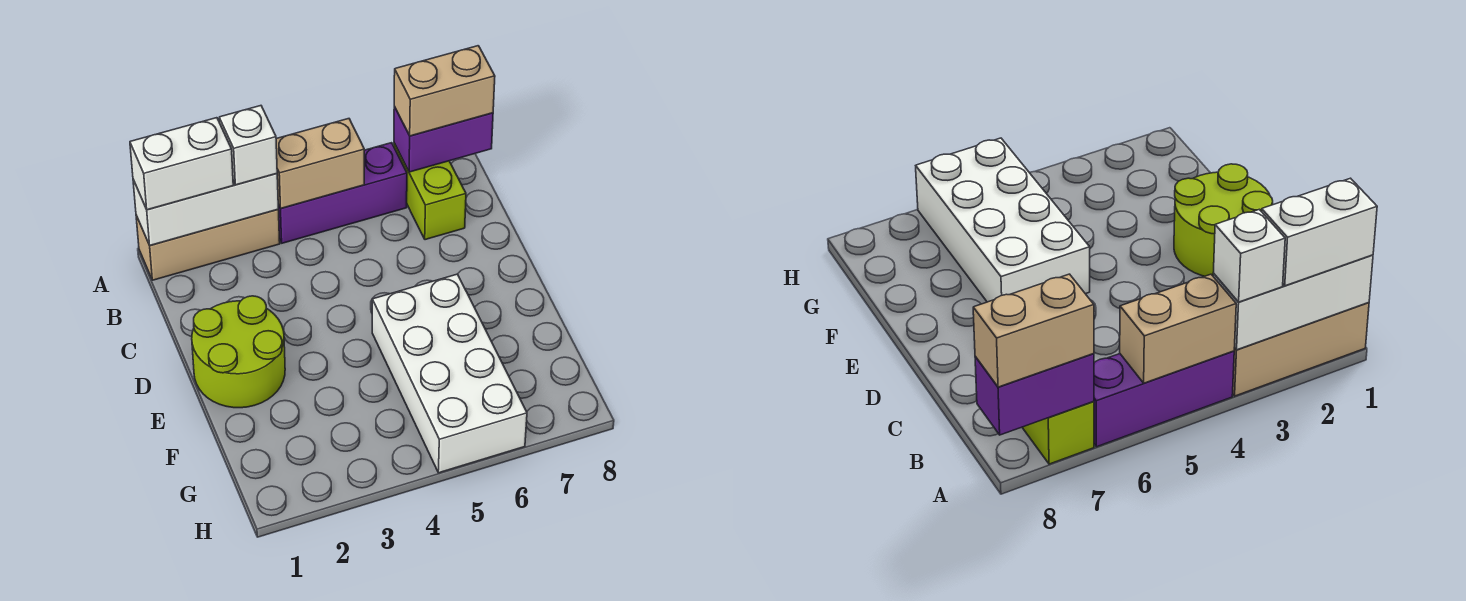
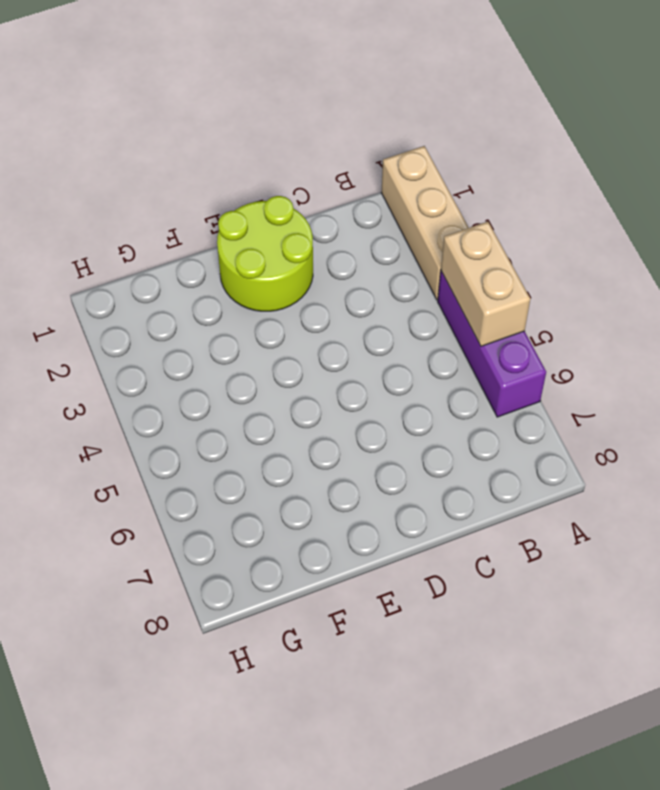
none -> lime brick A7:B7 level 1
none -> white brick E5:H6 level 1

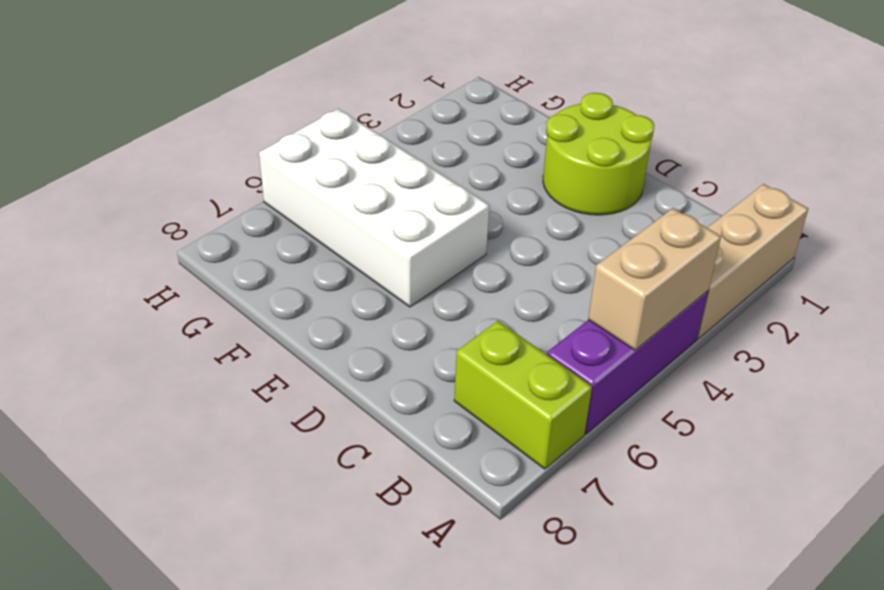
none -> white brick A1:A3 level 2
none -> purple brick A7:A8 level 2

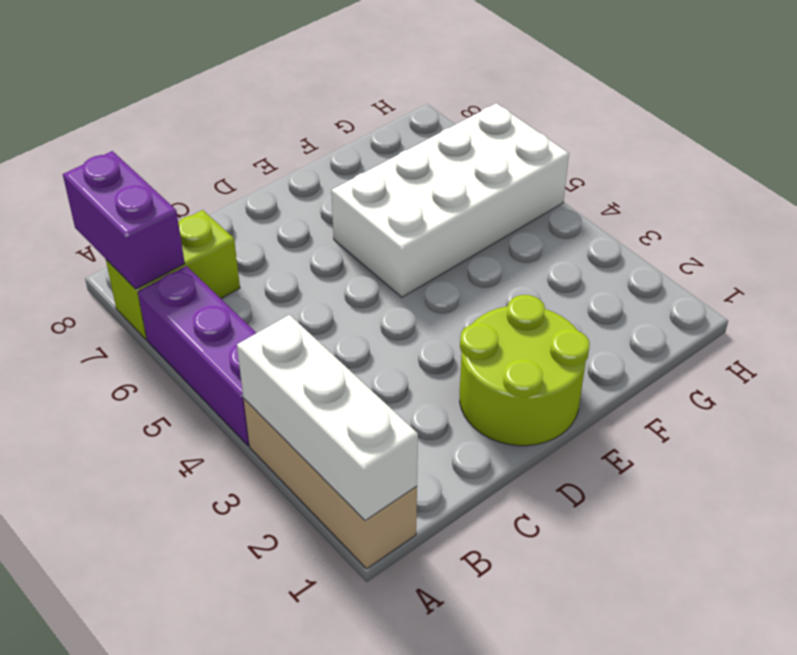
none -> tan brick A4:A5 level 2
none -> white brick A1:A2 level 3

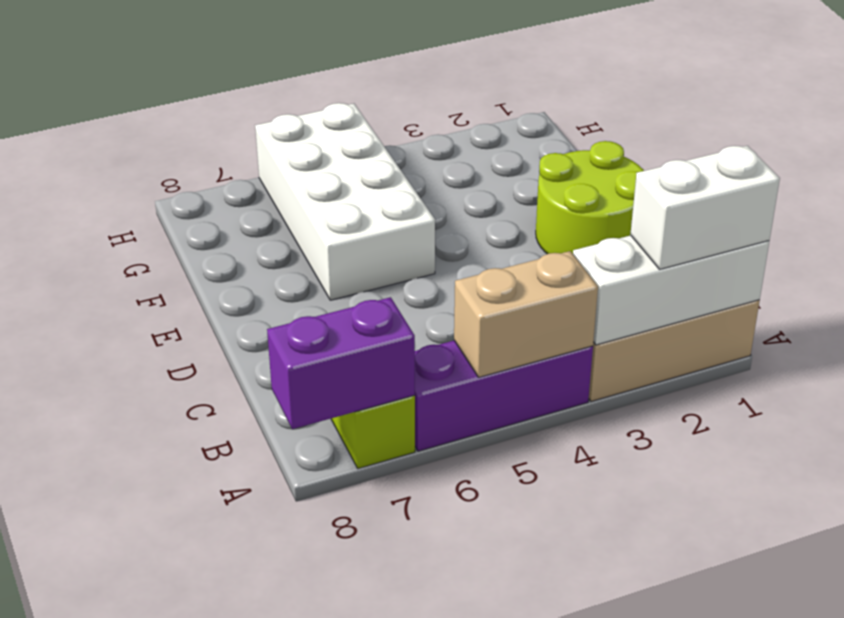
none -> white brick A3 level 3
none -> tan brick A7:A8 level 3

